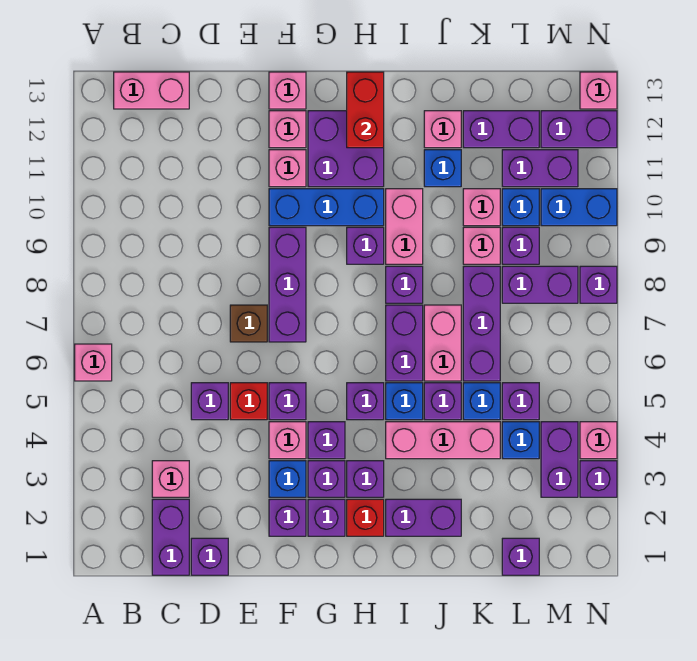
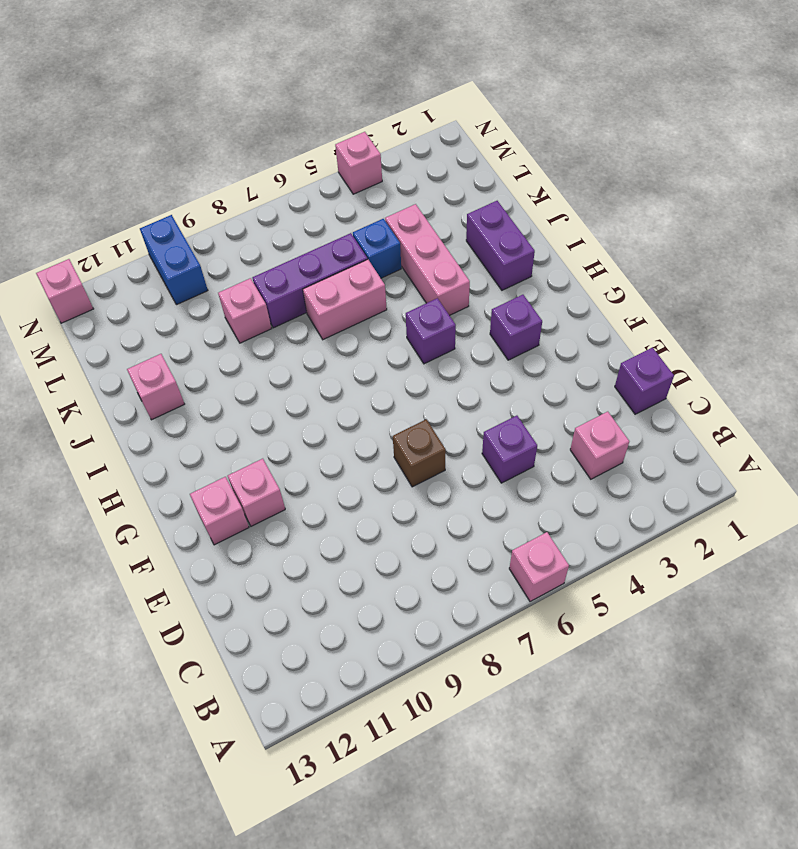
none -> pink brick B13:C13 level 1
none -> purple brick C1:C2 level 1
none -> red brick E5 level 1
none -> purple brick F2 level 1

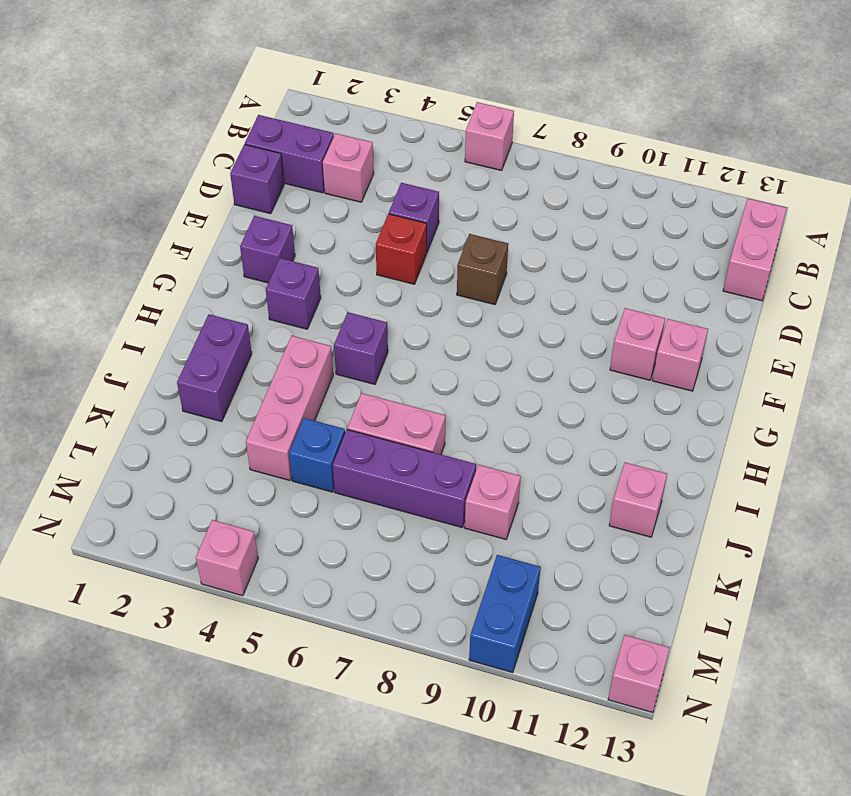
none -> blue brick F3 level 1
none -> pink brick F4 level 1
none -> purple brick F5 level 1
none -> purple brick F7:F9 level 1

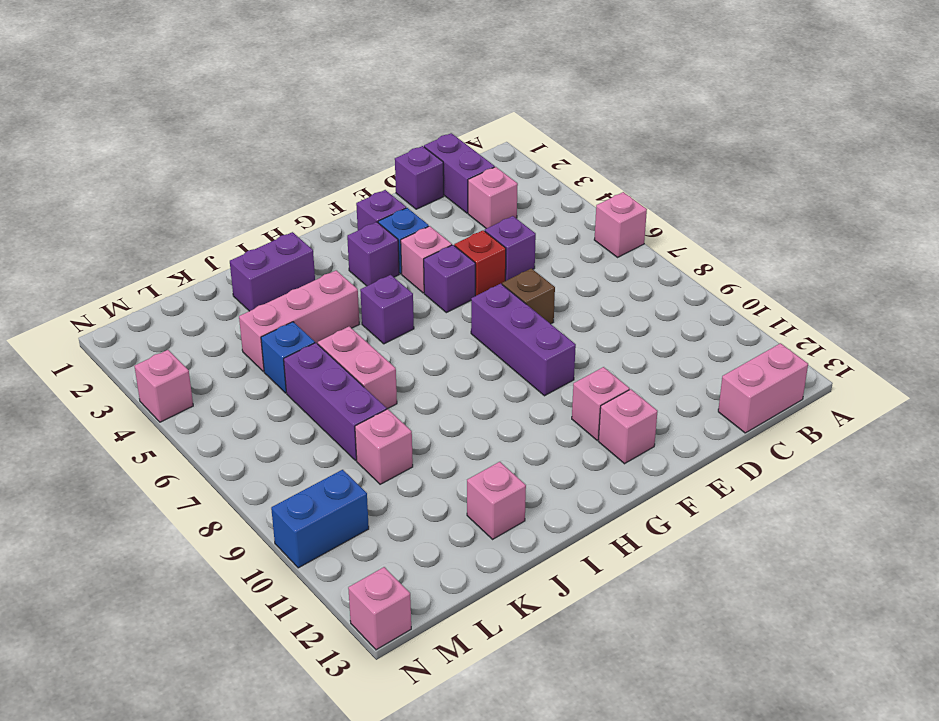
none -> blue brick F10:H10 level 1
none -> pink brick F13 level 1
none -> purple brick G2 level 1
none -> purple brick G4 level 1

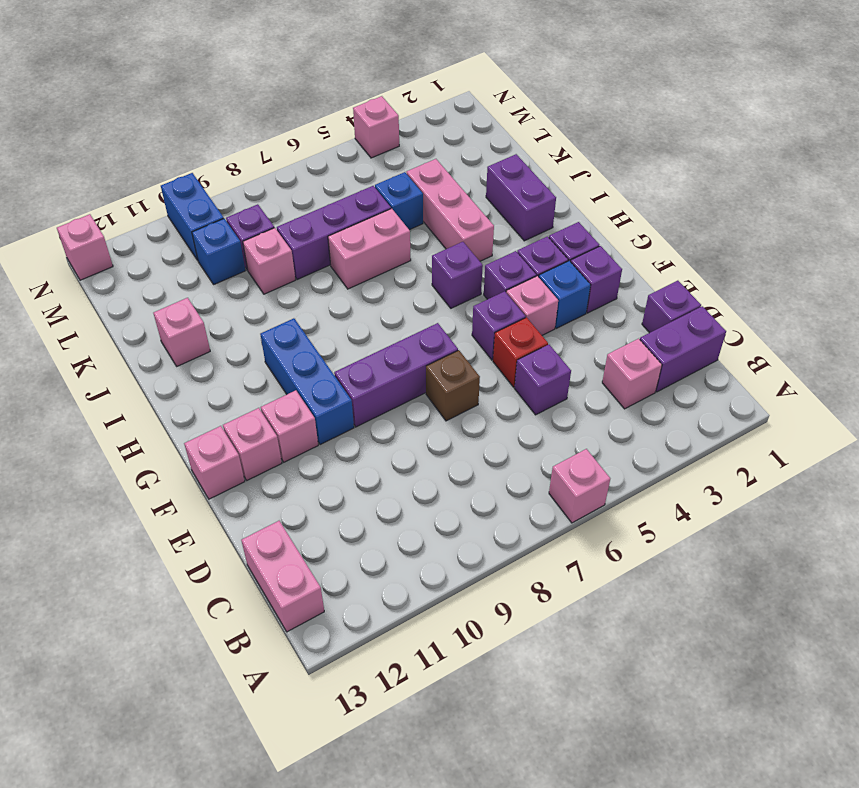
none -> purple brick G11:H12 level 1
none -> red brick H2 level 1
none -> purple brick H3 level 1
none -> purple brick H9 level 1

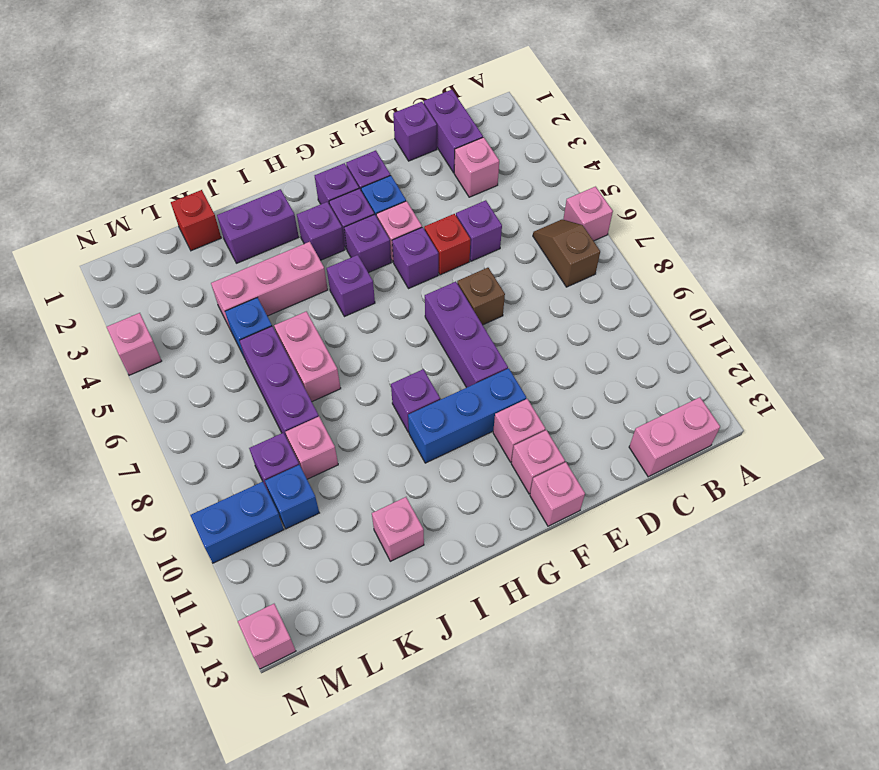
brown slope B6:B7 level 1 top 7 -> none
red brick K1 level 1 -> red brick H2 level 1
none -> purple brick G11:H12 level 1
none -> blue brick I5 level 1
none -> purple brick I6:I7 level 1
none -> purple brick I8 level 1

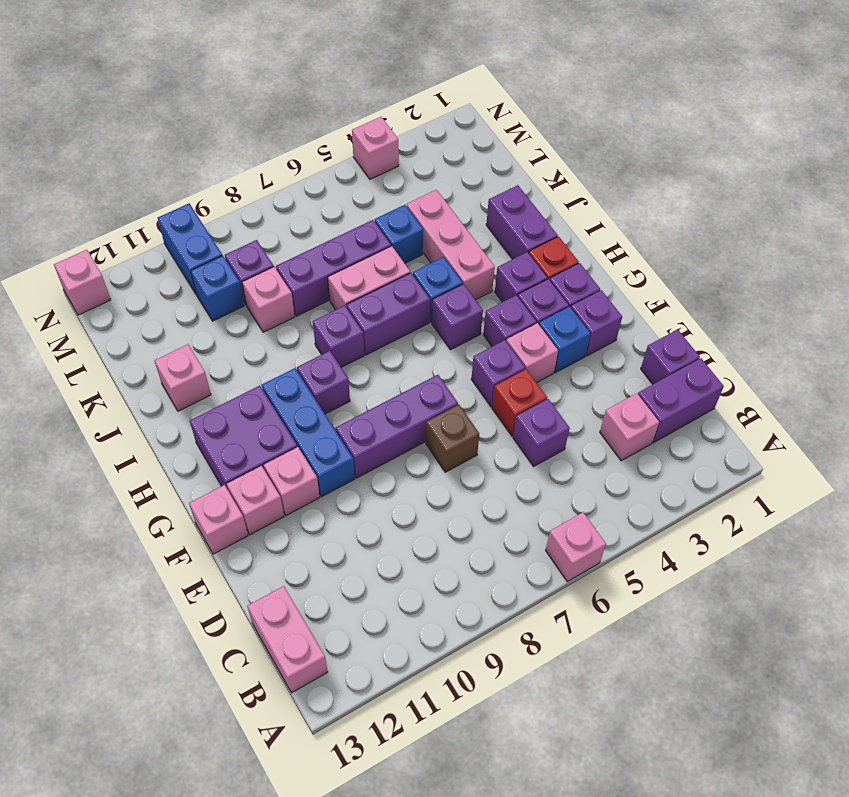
none -> pink brick I9:I10 level 1
none -> purple brick J5 level 1
none -> blue brick J11 level 1
none -> pink brick K10 level 1

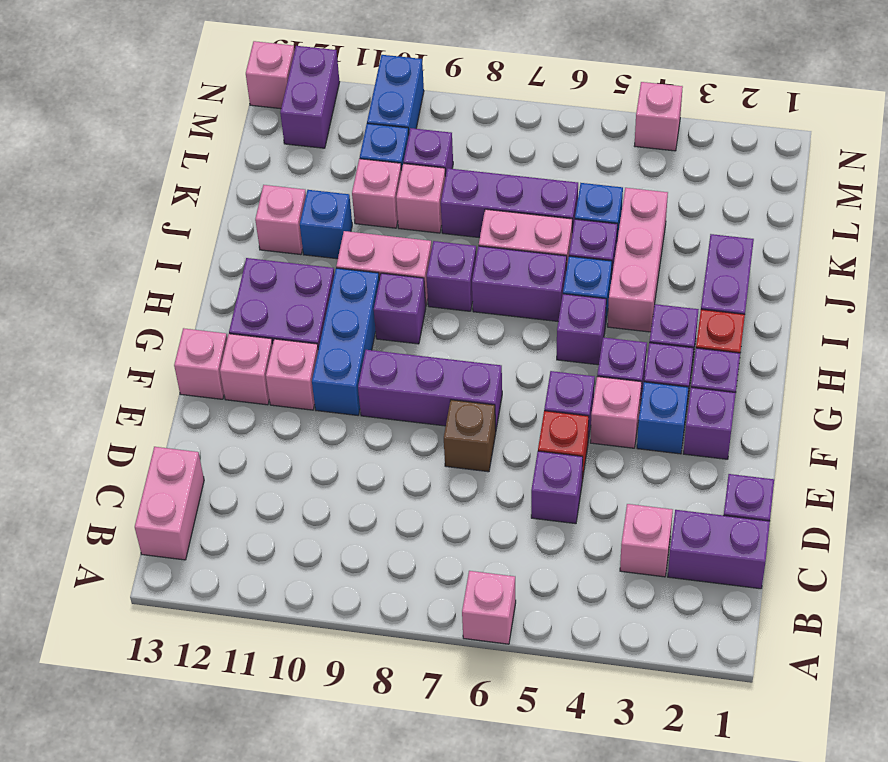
none -> purple brick K12:L12 level 1
none -> purple brick L1 level 1
none -> blue brick L4 level 1
none -> purple brick L5 level 1

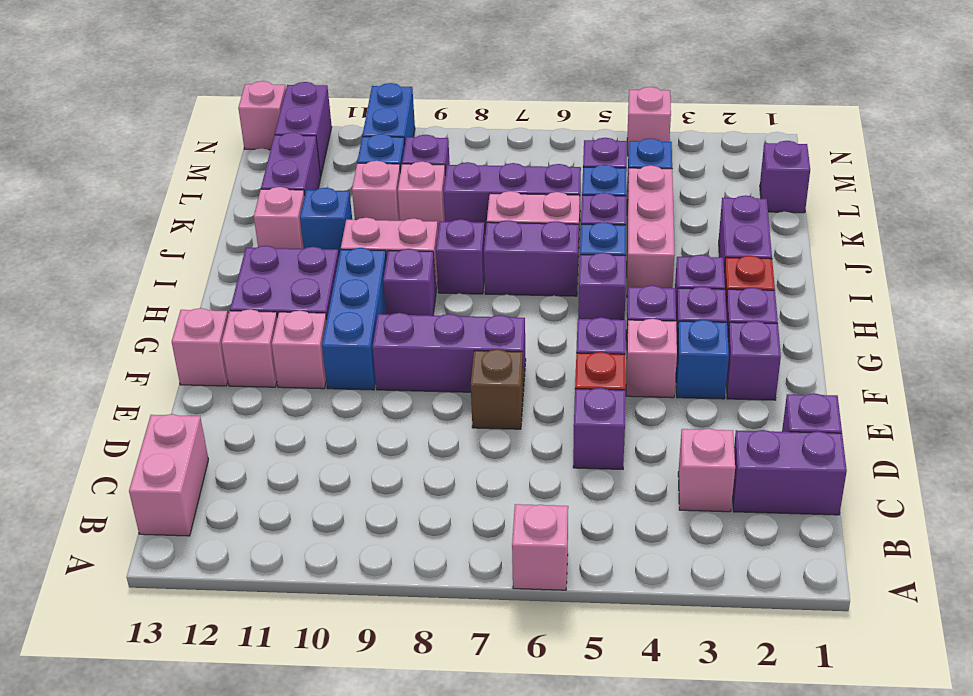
none -> purple brick L8:M8 level 1
none -> purple brick L11:M11 level 1
none -> purple brick M3:M4 level 1
none -> purple brick N3 level 1

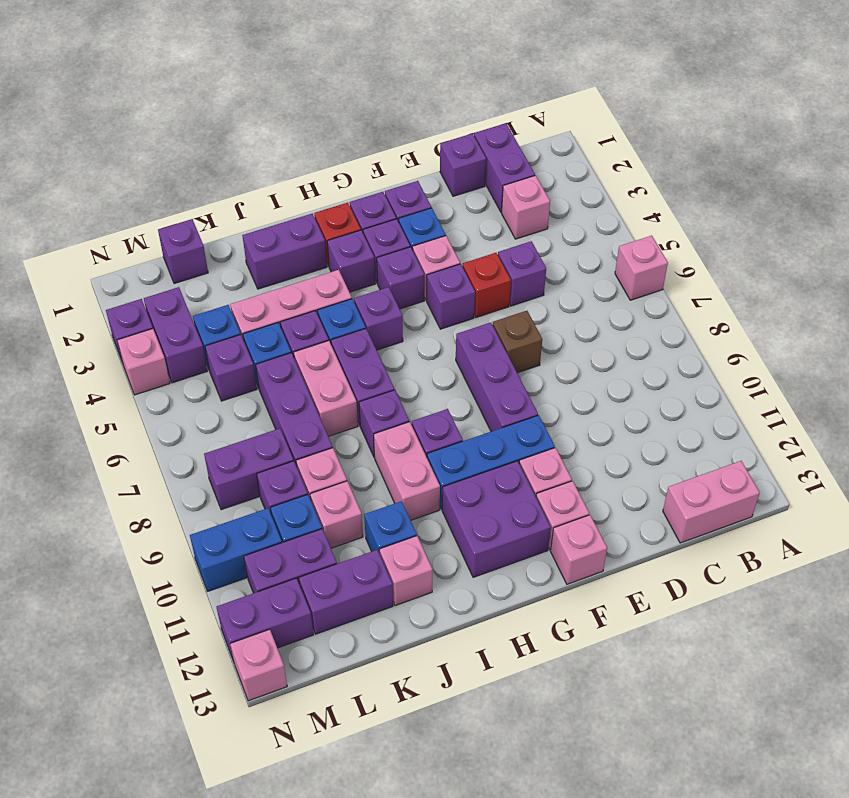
none -> purple brick N8 level 1
none -> red brick H12:H13 level 2

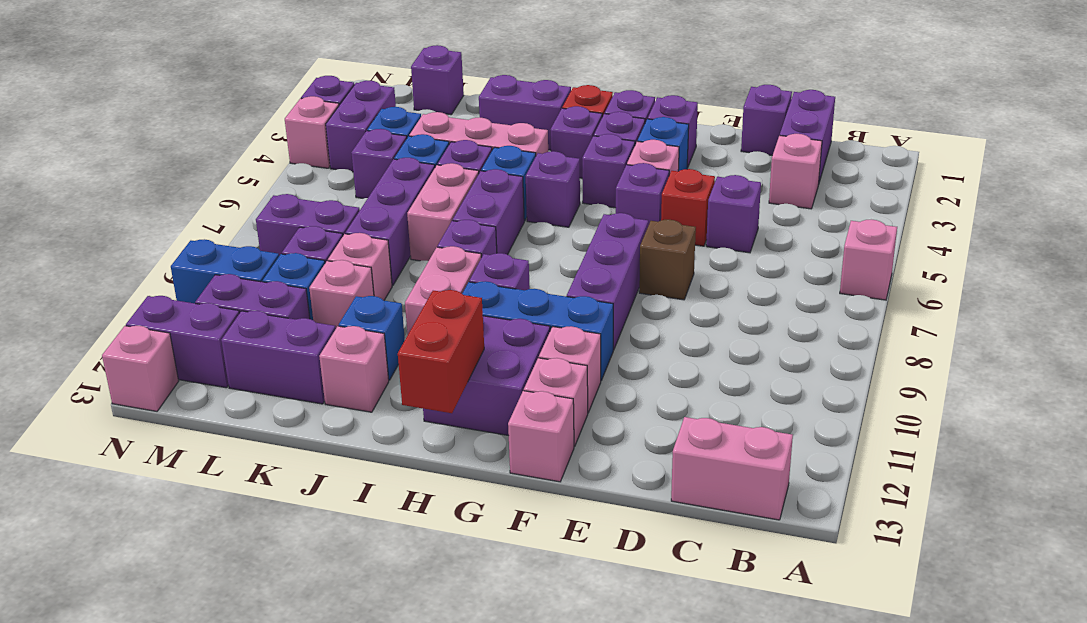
none -> purple brick N8 level 1

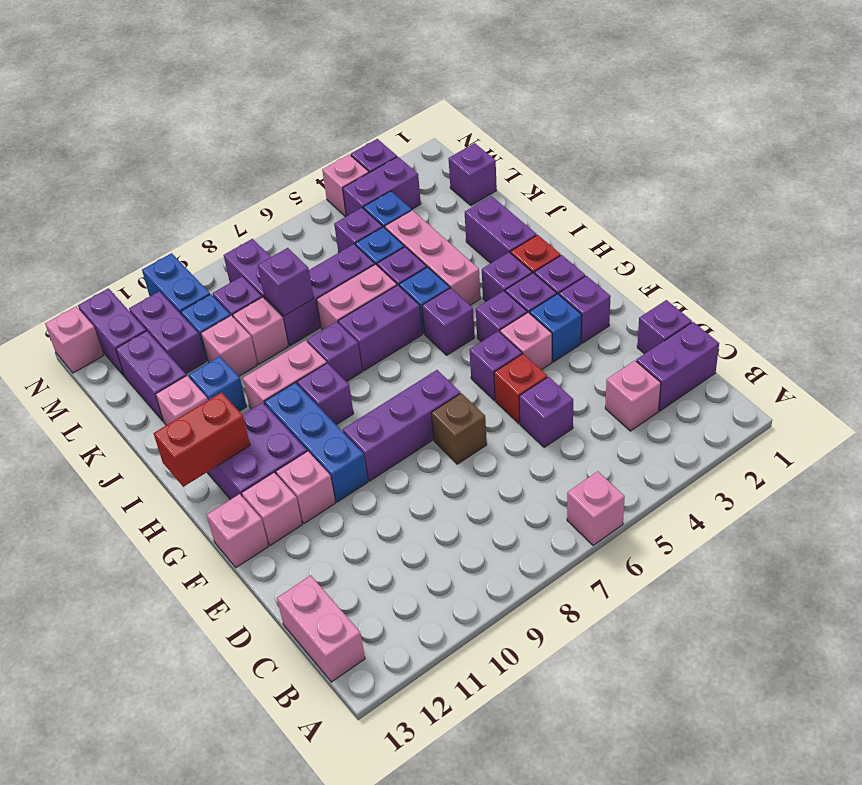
purple brick K8 level 2 -> purple brick N8 level 1

